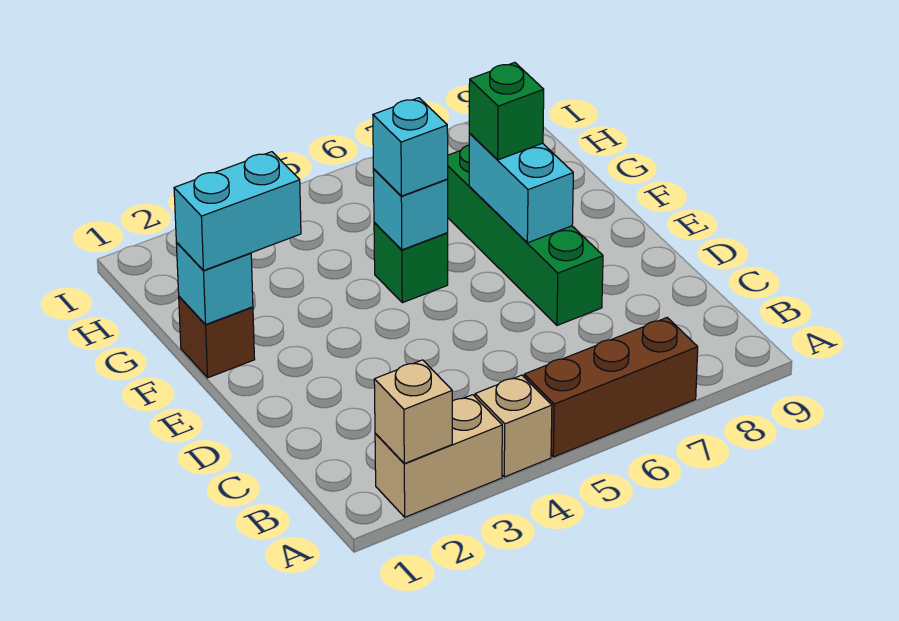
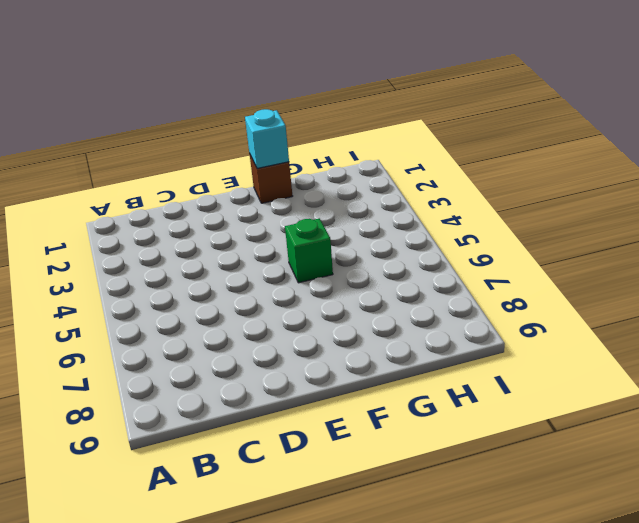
none -> tan brick A2:A3 level 1
none -> tan brick A4 level 1
none -> brown brick A5:A7 level 1

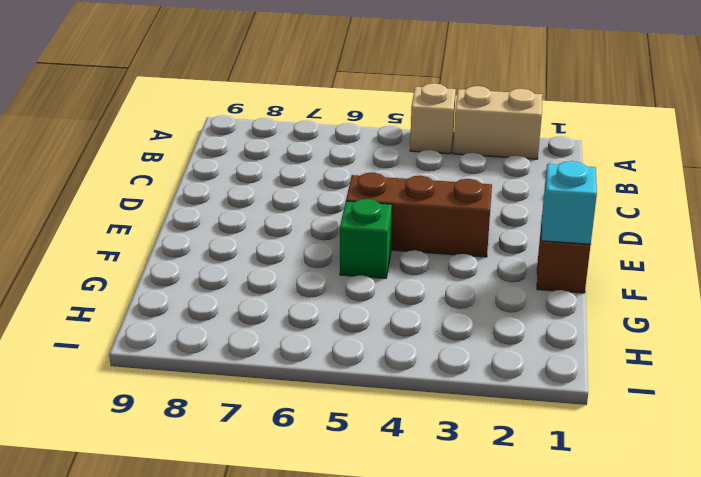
brown brick E3:E5 level 1 -> brown brick A5:A7 level 1
none -> green brick D7:G7 level 1
none -> tan brick A2 level 2
none -> cyan brick E7:F7 level 2

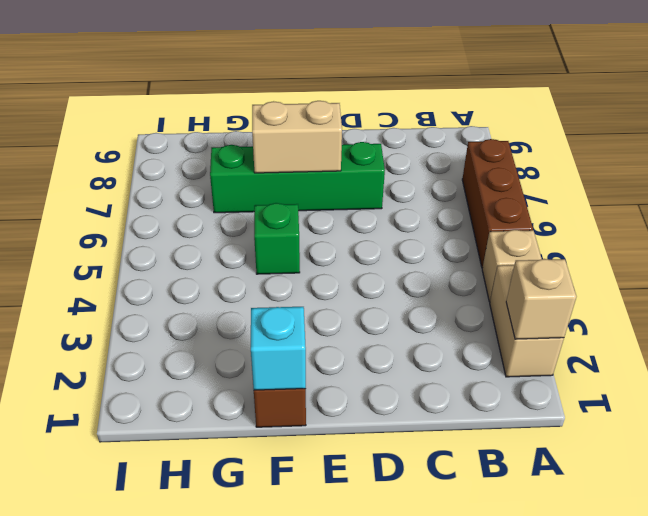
tan brick E7:F7 level 2 -> cyan brick E7:F7 level 2
none -> cyan brick F5 level 2
none -> cyan brick F1:F2 level 3
none -> cyan brick F5 level 3

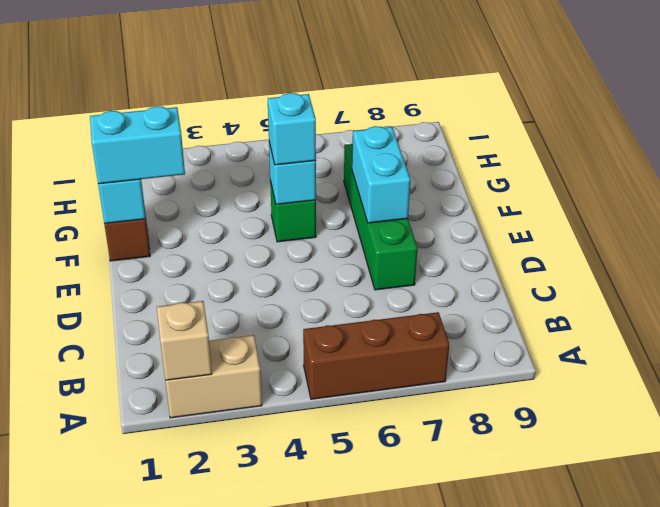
none -> tan brick A4 level 1
none -> green brick F7 level 3

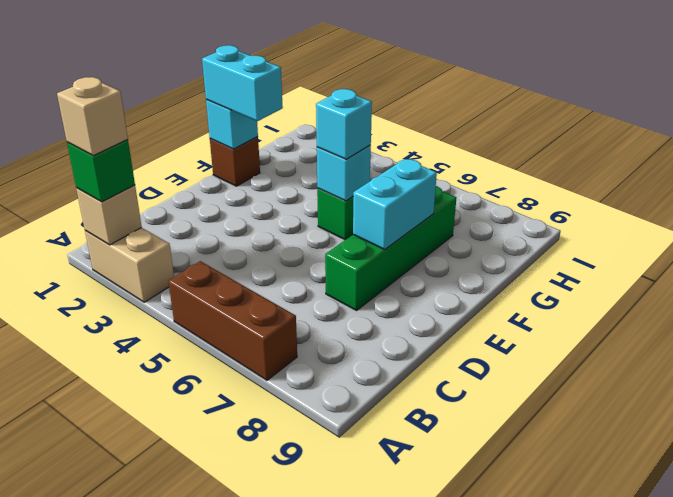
green brick A2 level 3 -> green brick F7 level 3
tan brick A2 level 4 -> tan brick A4 level 1

